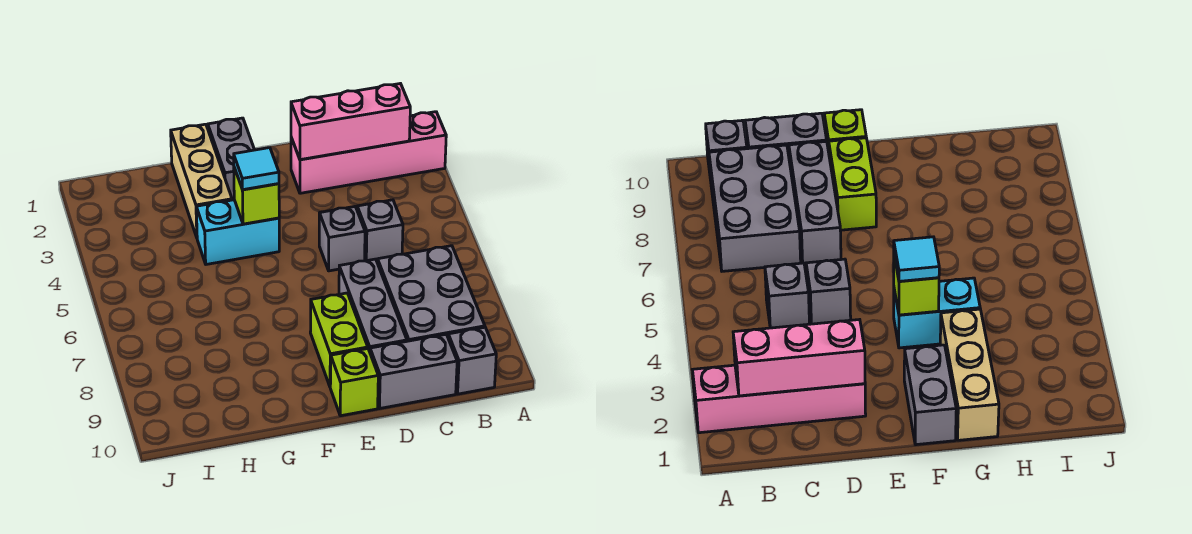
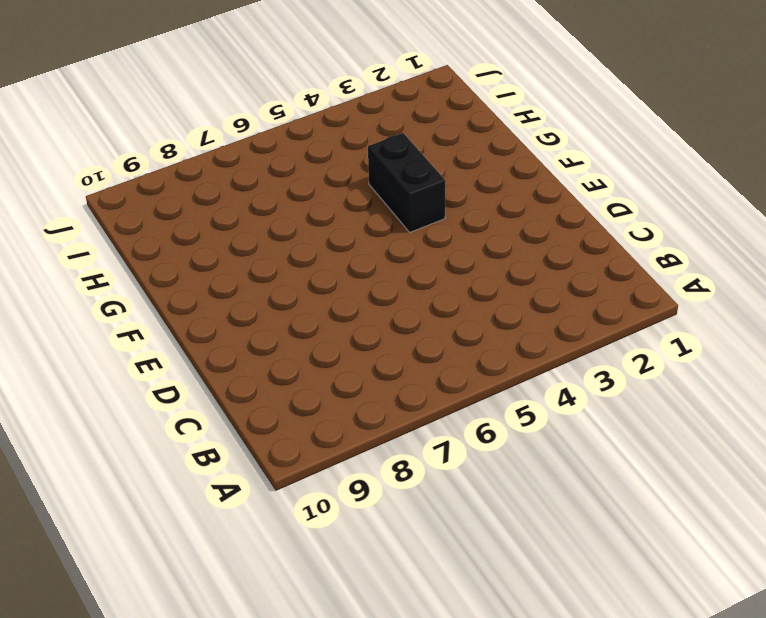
black brick F4:G4 level 1 -> cyan brick F4:G4 level 1
none -> pink brick A2:D2 level 1
none -> grey brick B7:C9 level 1
none -> grey brick B10 level 1

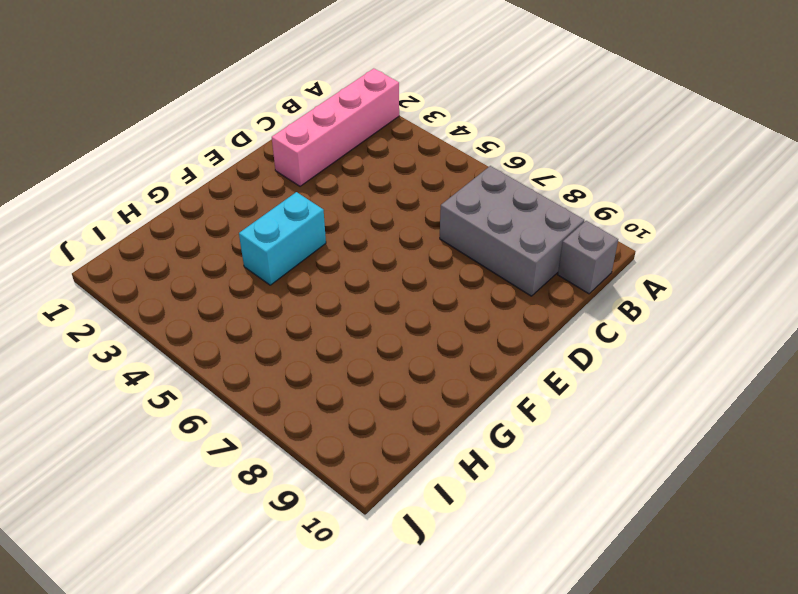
none -> grey brick C5 level 1
none -> grey brick C10:D10 level 1
none -> grey brick D5 level 1

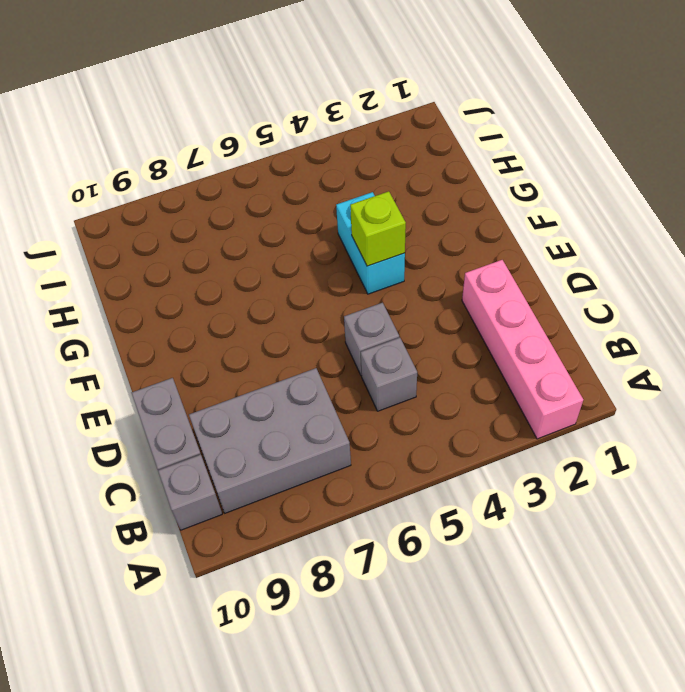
none -> grey brick D7:D9 level 1
none -> lime brick E8:E9 level 1
none -> lime brick E10 level 1

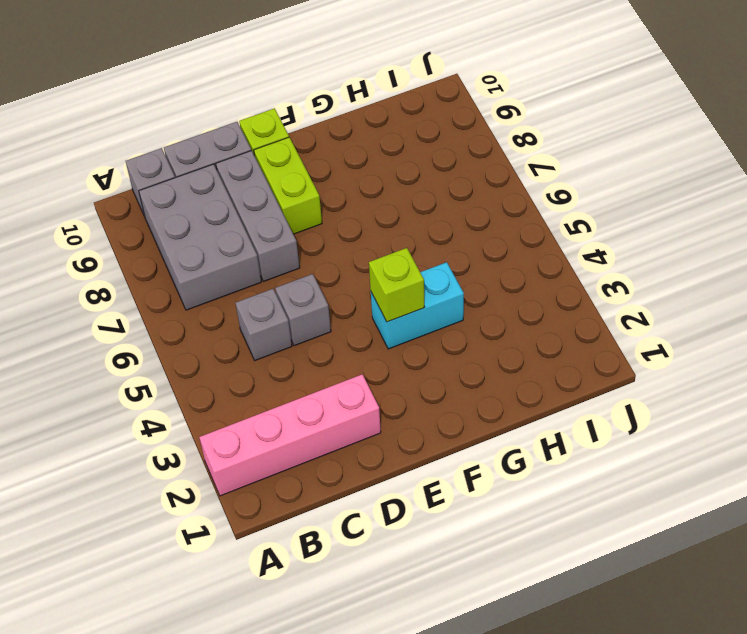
none -> grey brick F1:F2 level 1
none -> tan brick G1:G3 level 1
none -> pink brick B2:D2 level 2

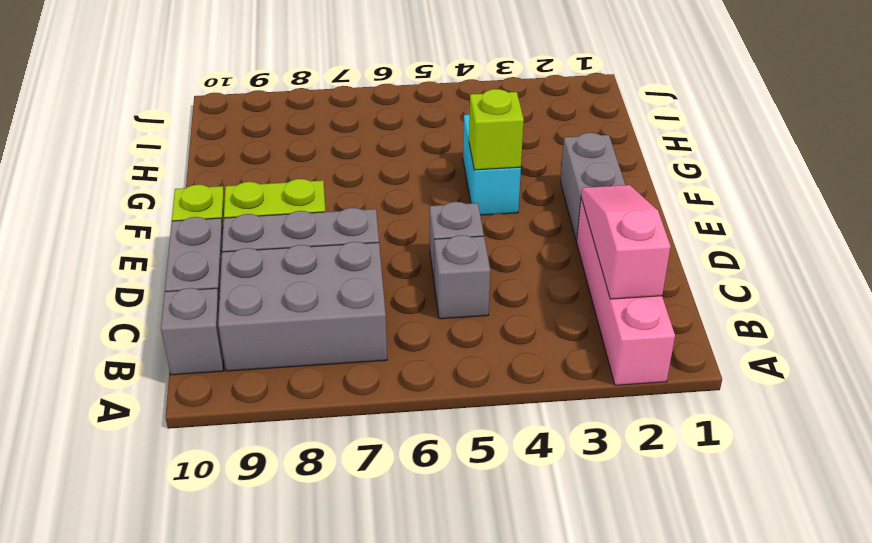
pink slope B2:D2 level 2 top B -> pink brick B2:D2 level 2
grey brick E2:F2 level 1 -> grey brick F1:F2 level 1
none -> tan brick G1:G3 level 1
none -> cyan tile F4 level 3

